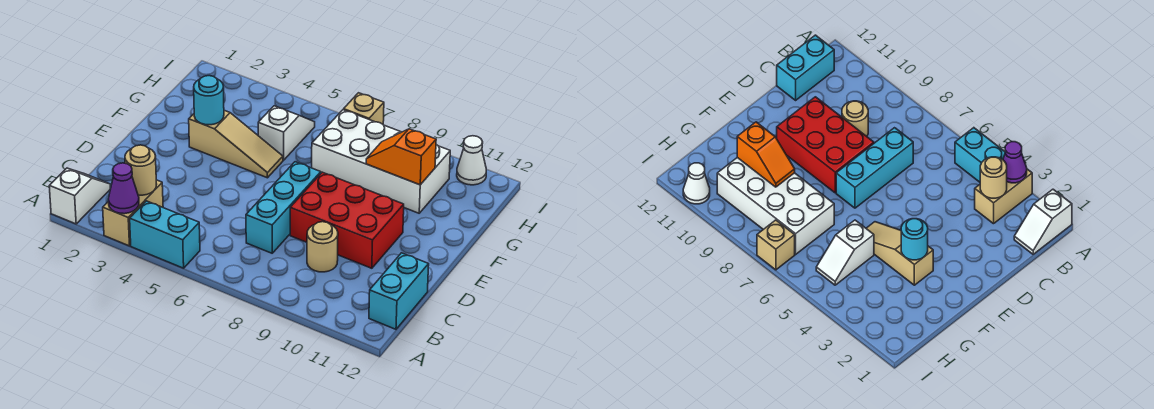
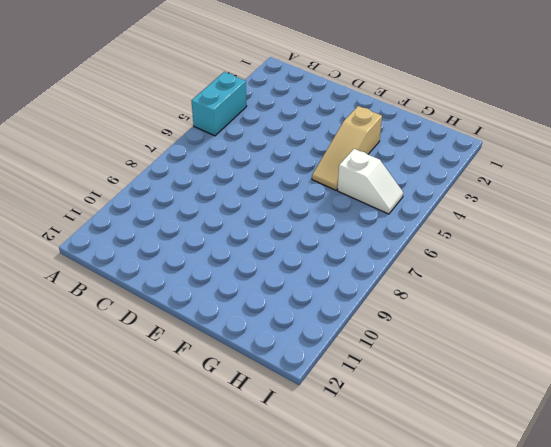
none -> white slope A1:B1 level 1 top A
none -> tan brick A3:B3 level 1
none -> cyan brick B12:C12 level 1

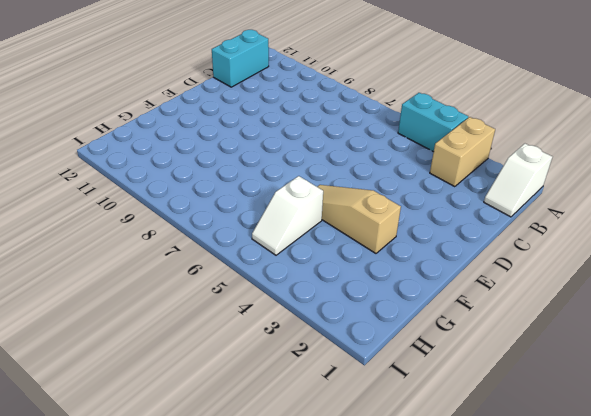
none -> cyan brick C7:E7 level 1
none -> tan round brick C9 level 1
none -> red brick D8:E10 level 1

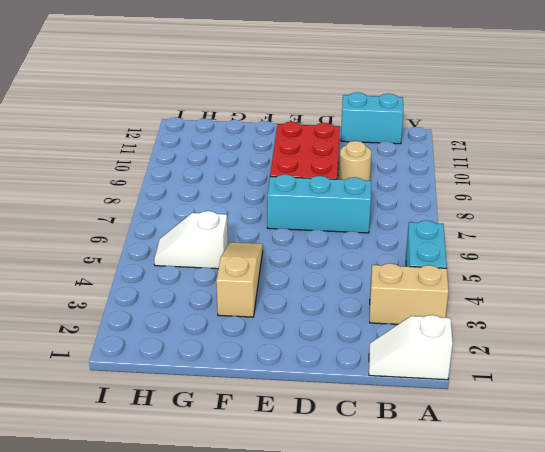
none -> white brick G7:H10 level 1
none -> tan brick I7 level 1
none -> white cone I11 level 1

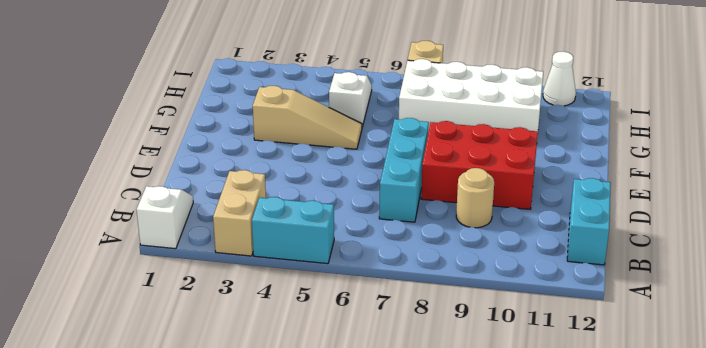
none -> purple cone A3 level 2
none -> tan round brick B3 level 2
none -> cyan round brick F3 level 2

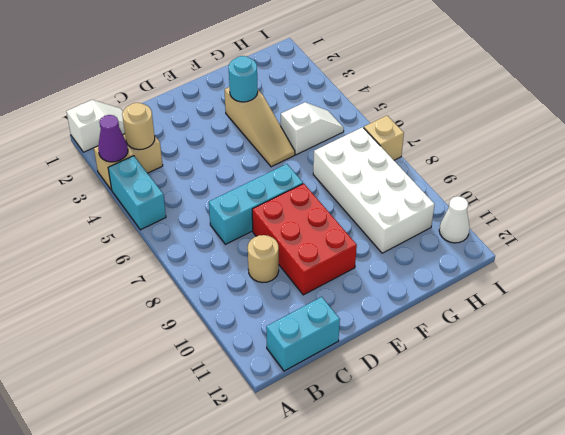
none -> orange slope G9:G10 level 2 top 10

